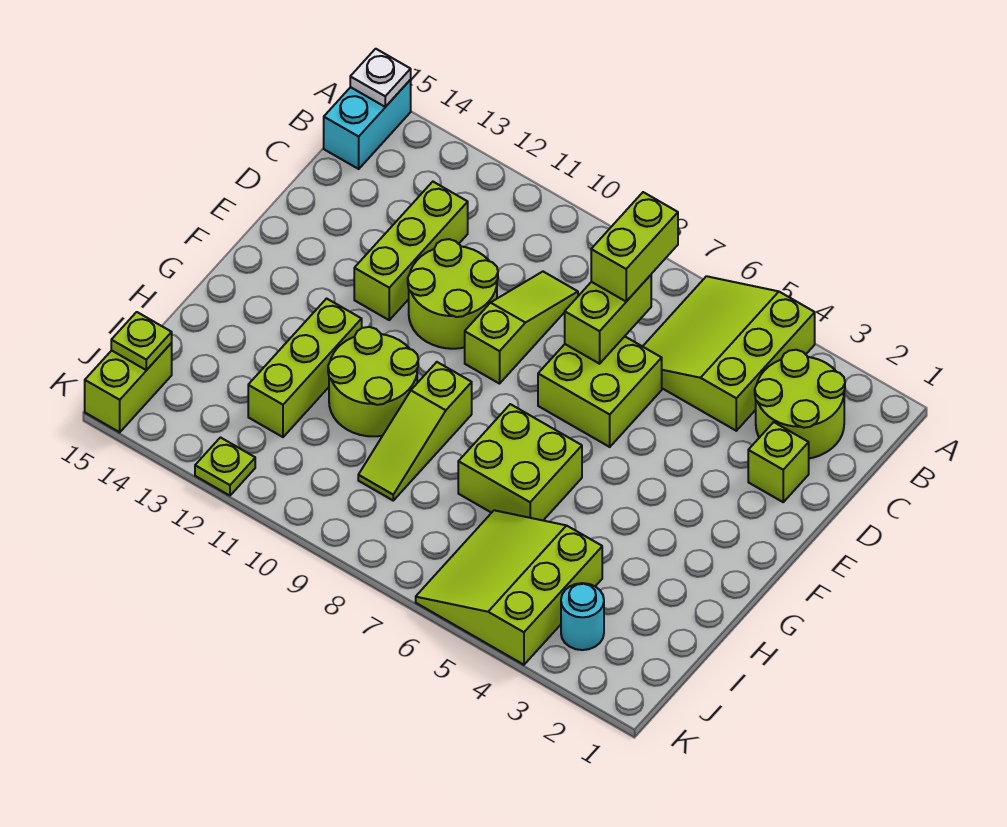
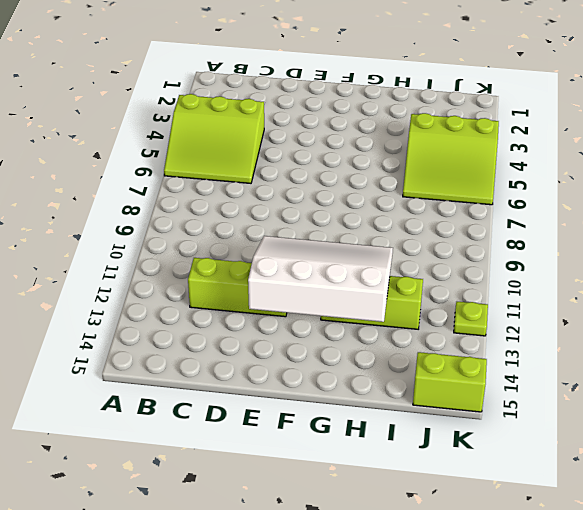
white slope E11:H13 level 2 top 13 -> none
none -> cyan brick A15:B15 level 1
none -> lime round brick B2:C3 level 1
none -> lime slope C9:E9 level 1 top E

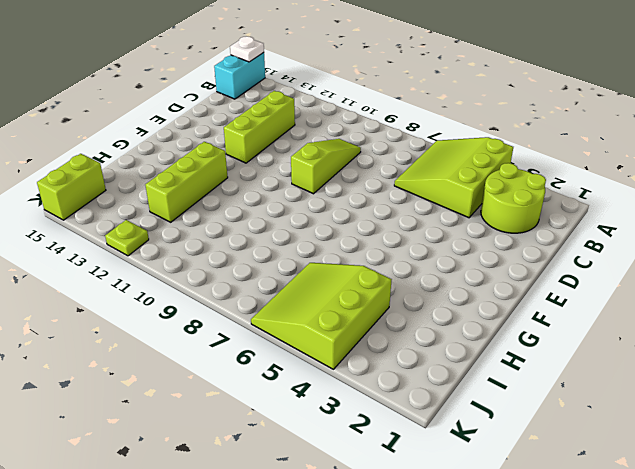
none -> lime brick D2 level 1
none -> lime brick D6:E7 level 1
none -> lime round brick D10:E11 level 1

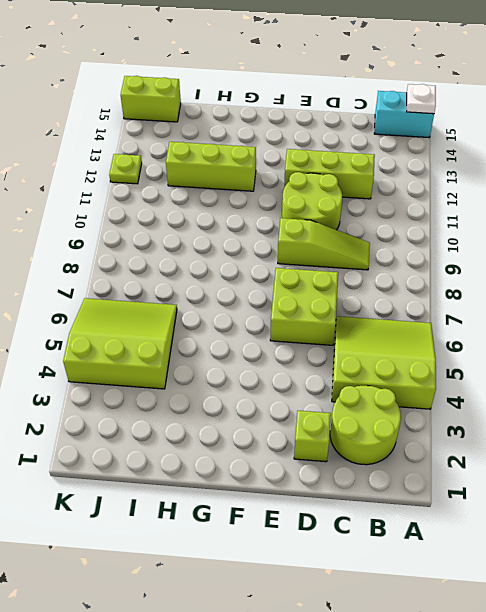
none -> lime brick G6:H7 level 1
none -> lime slope G9:I9 level 1 top G
none -> lime round brick G10:H11 level 1

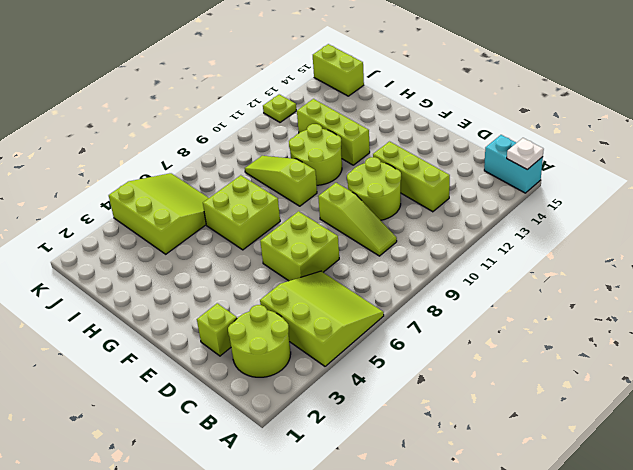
none -> cyan round brick J3 level 1
none -> lime brick C7:D7 level 2
none -> lime plate J15 level 2

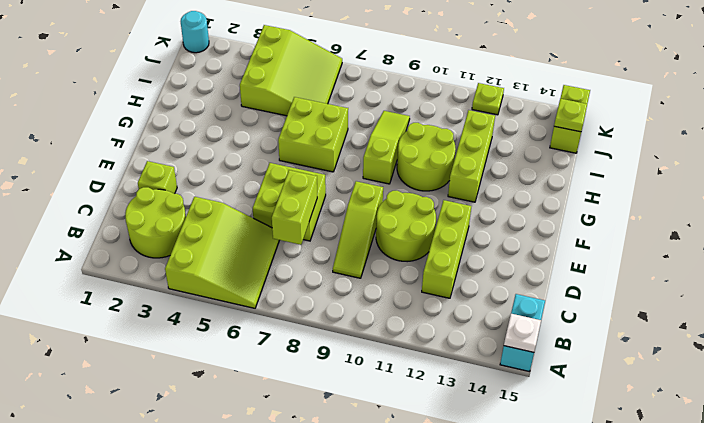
cyan round brick K1 level 1 -> cyan round brick J3 level 1
none -> lime brick B7:C7 level 3

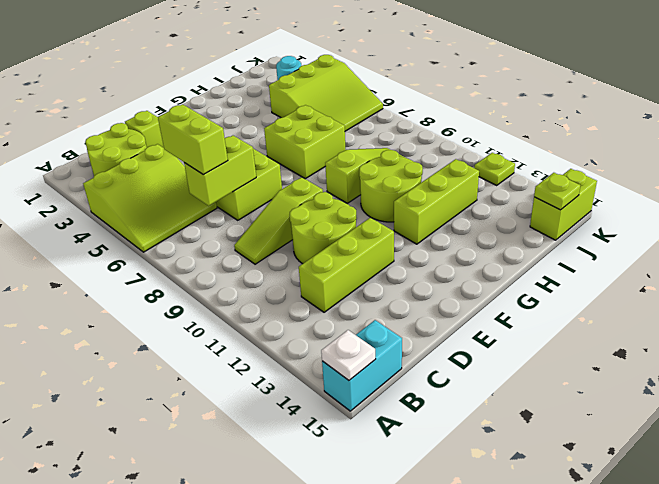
lime brick C6:C7 level 3 -> lime brick B7:C7 level 3

